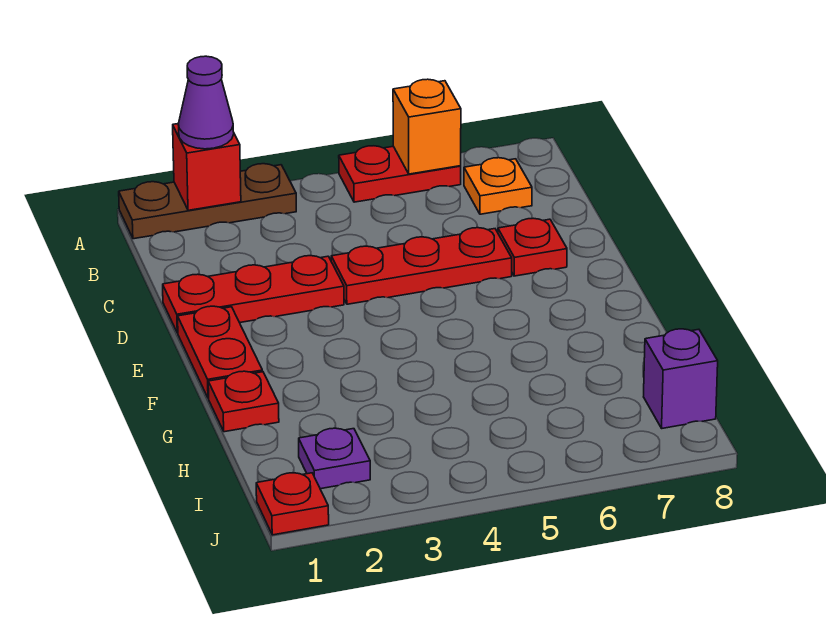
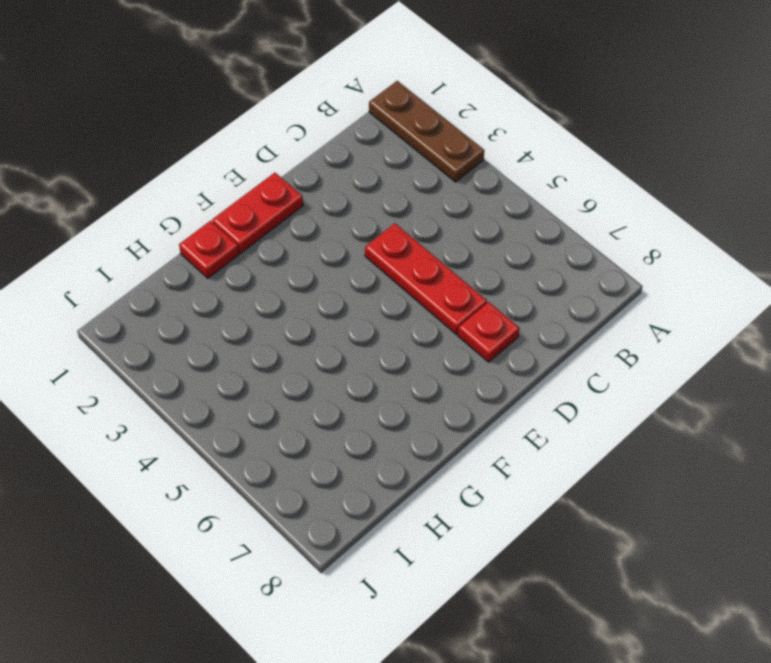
none -> red plate A5:A6 level 1
none -> orange plate B7 level 1
none -> red plate D1:D3 level 1

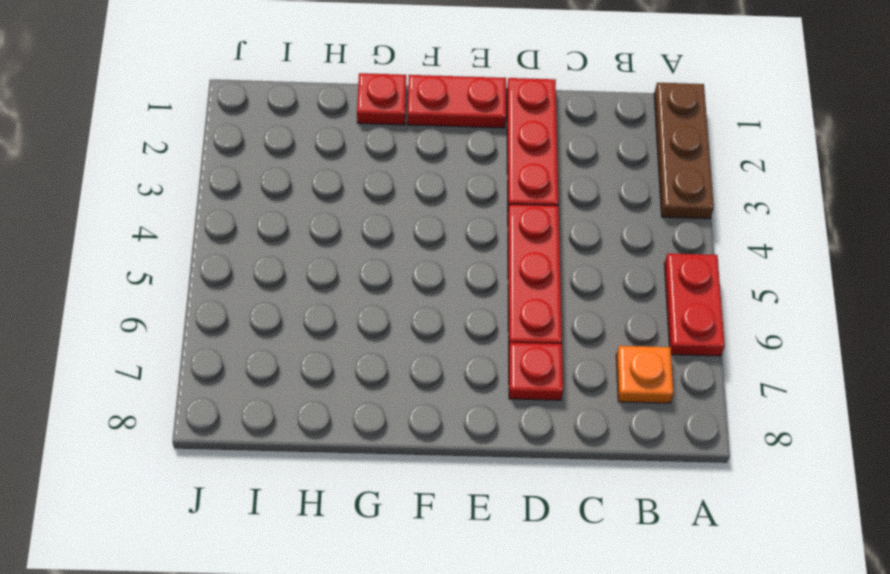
none -> purple plate I2 level 1
none -> purple brick I8 level 1
none -> red plate J1 level 1

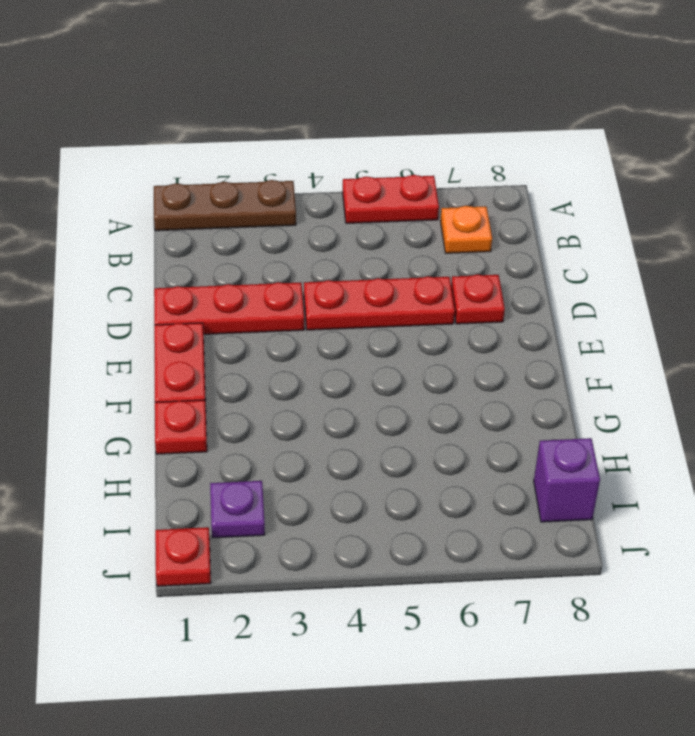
none -> red brick A2 level 2
none -> orange brick A6 level 2
none -> purple cone A2 level 3

